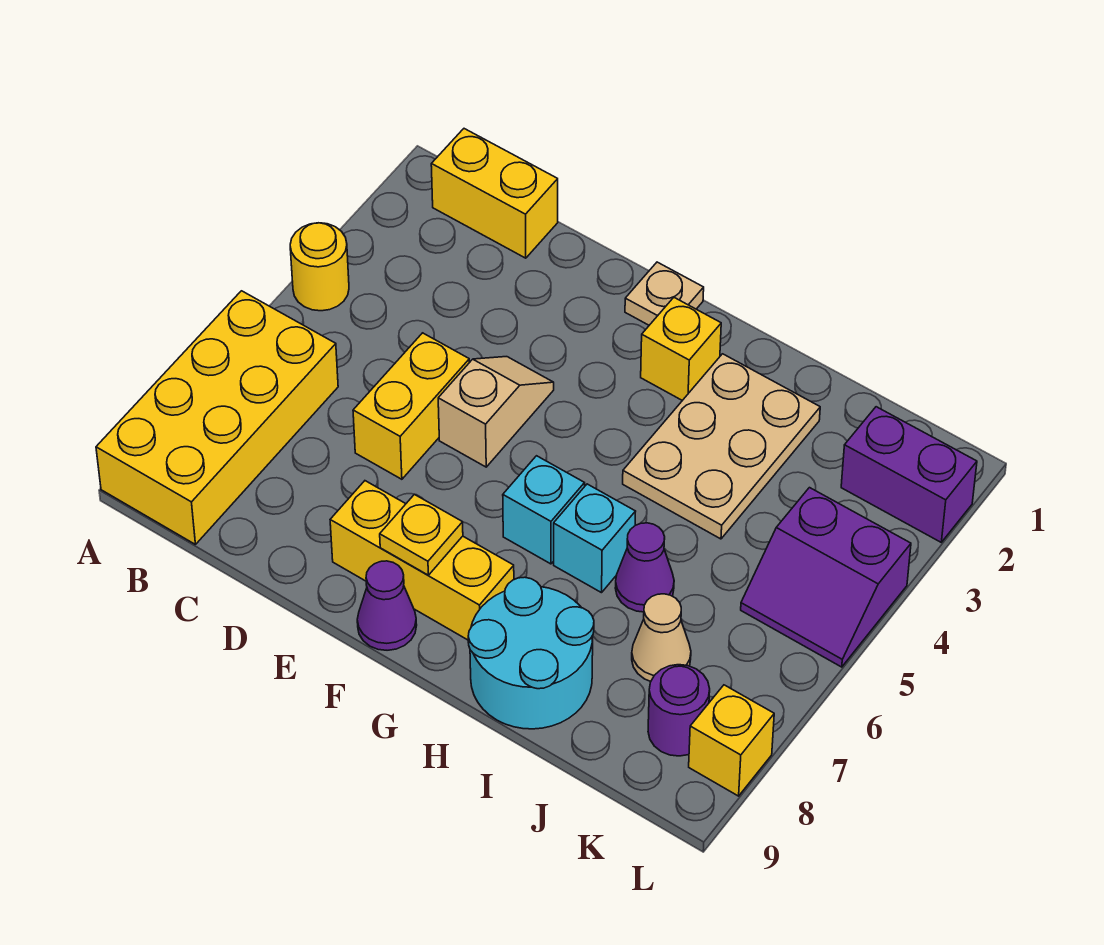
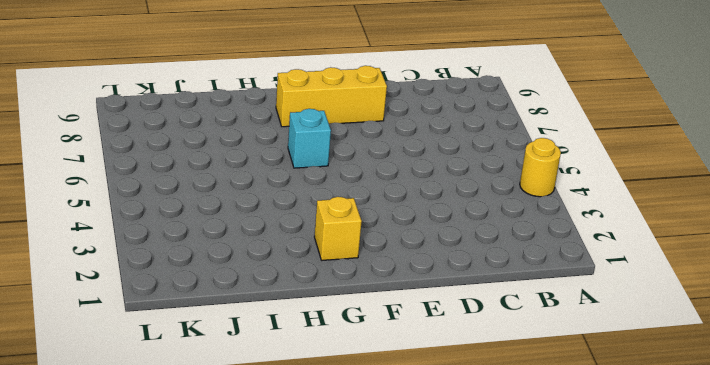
none -> yellow brick A6:B9 level 1
none -> yellow brick B1:C1 level 1
none -> yellow brick D5:D6 level 1

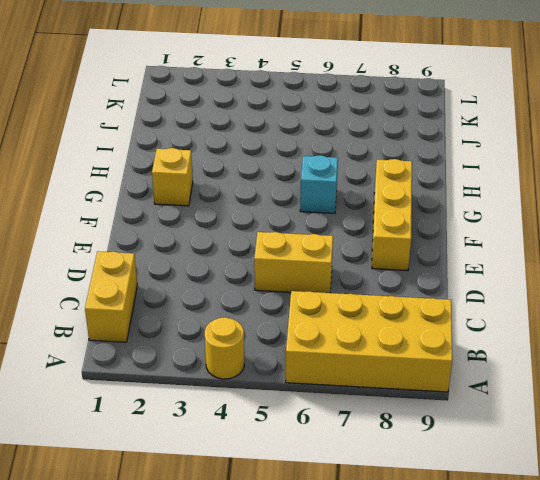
none -> tan slope E4:E5 level 1 top 5
none -> tan plate F1 level 1
none -> purple cone F9 level 1

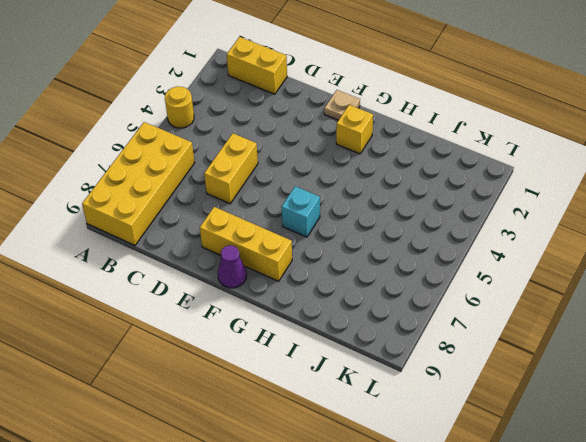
none -> tan slope E4:E5 level 1 top 5
none -> tan plate H2:I4 level 1
none -> cyan brick H6 level 1

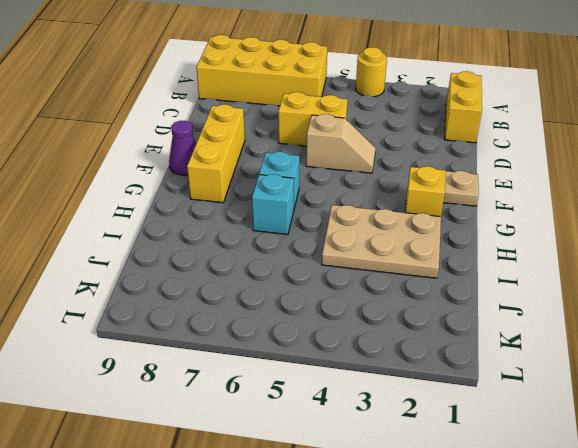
none -> cyan round brick H8:I9 level 1
none -> purple cone I6 level 1
none -> tan cone J7 level 1

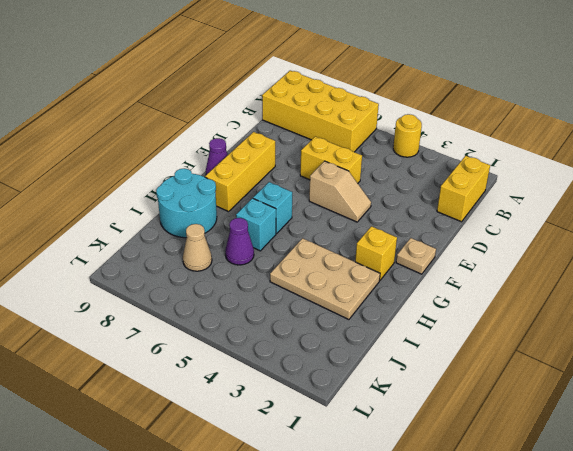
none -> purple brick K2:L2 level 1
none -> purple slope K4:L5 level 1 top 4
none -> purple round brick K8 level 1

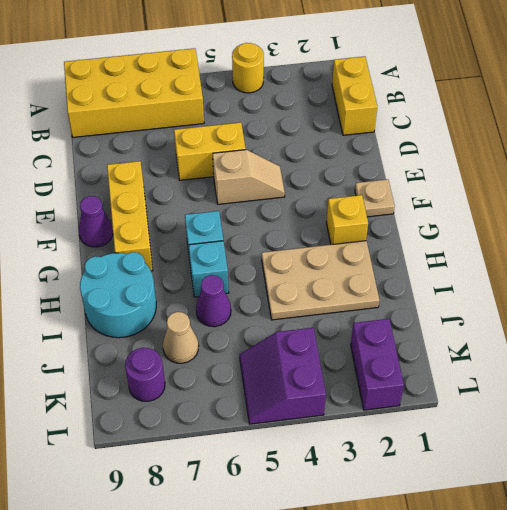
none -> yellow brick L8 level 1
none -> yellow plate F8 level 2

